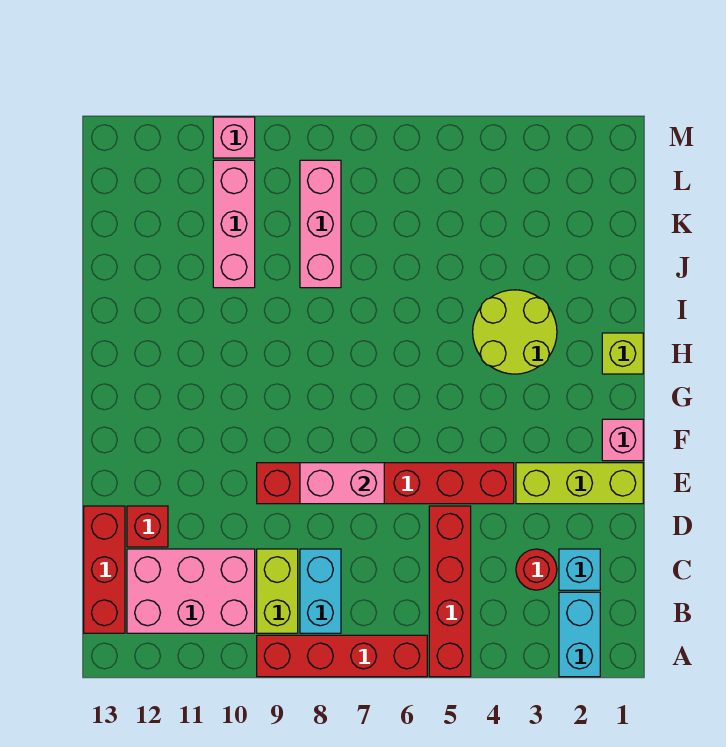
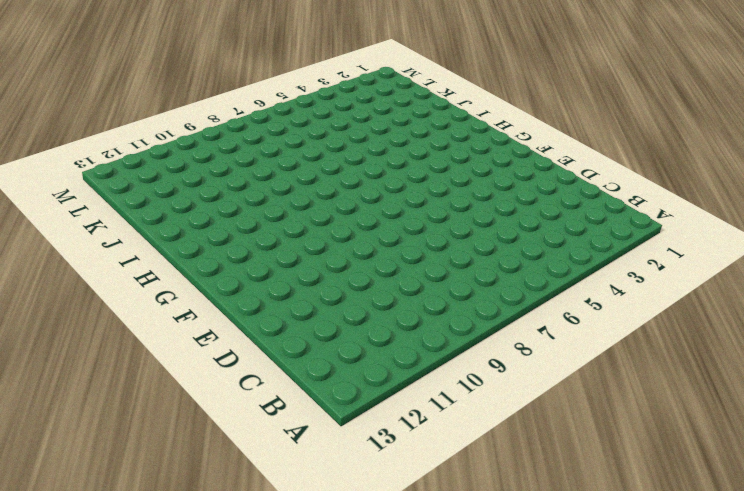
none -> cyan brick A2:B2 level 1
none -> red brick A5:D5 level 1
none -> red brick A6:A9 level 1

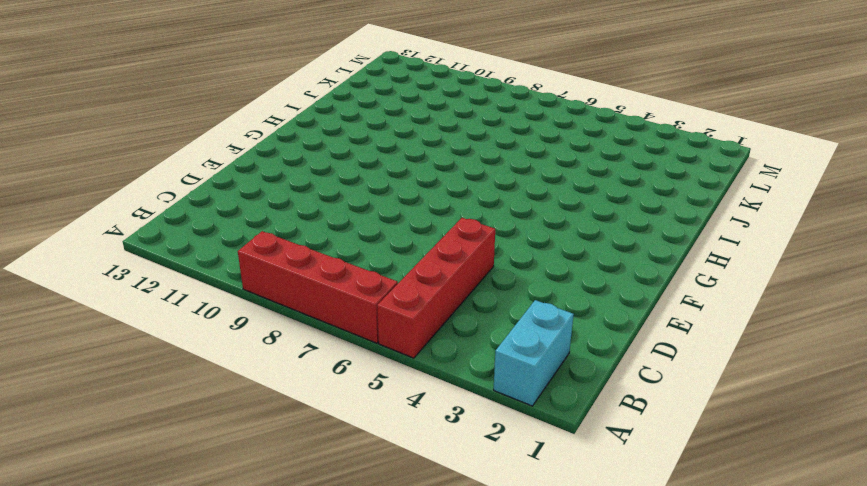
none -> cyan brick B8:C8 level 1
none -> lime brick B9:C9 level 1
none -> pink brick B10:C12 level 1

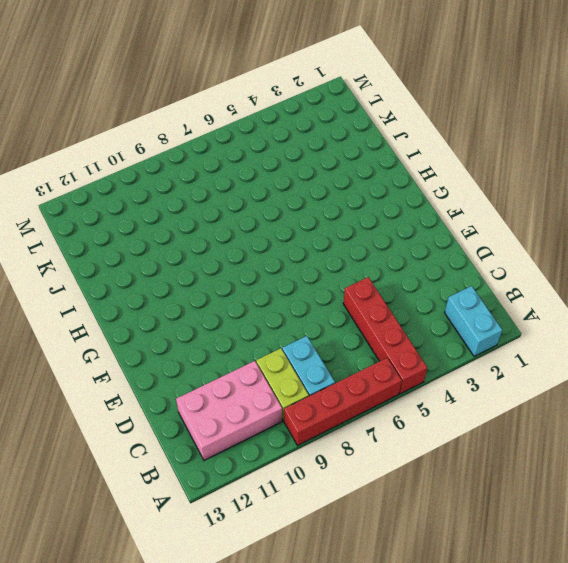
none -> red brick B13:D13 level 1
none -> cyan brick C2 level 1
none -> red round brick C3 level 1

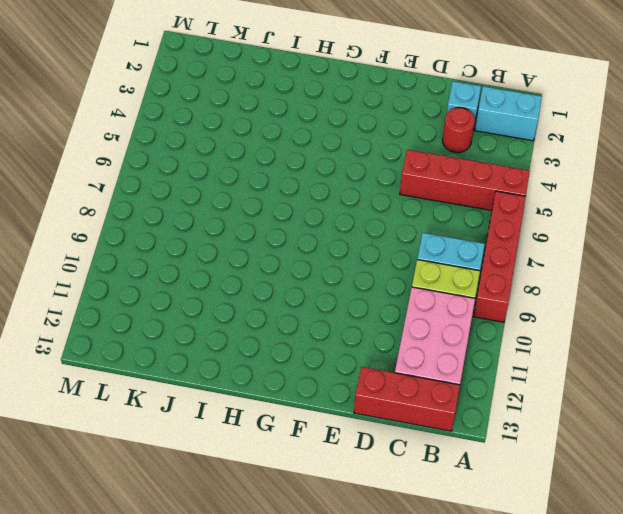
none -> red brick D12 level 1
none -> lime brick E1:E3 level 1
none -> red brick E4:E9 level 1

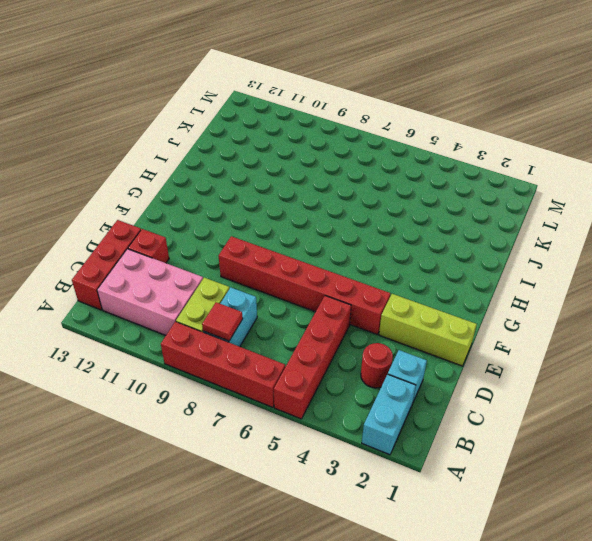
red tile B8 level 2 -> none
none -> pink brick F1 level 1
none -> lime brick H1 level 1
none -> lime round brick H3:I4 level 1

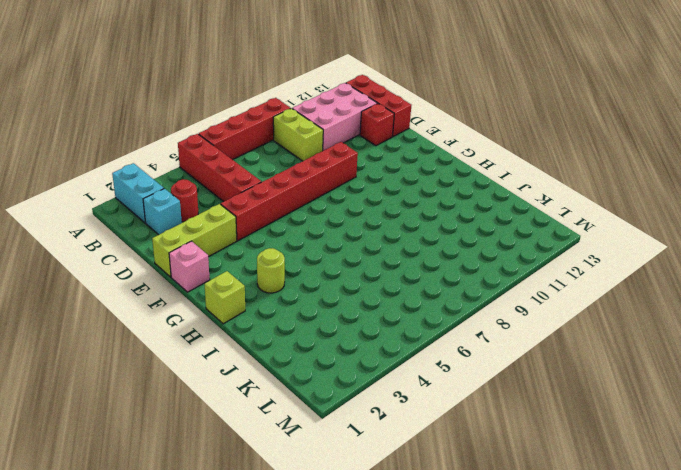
lime round brick H3 level 1 -> lime round brick H3:I4 level 1
none -> cyan brick B8:C8 level 1
none -> pink brick J8:L8 level 1
none -> pink brick J10:L10 level 1

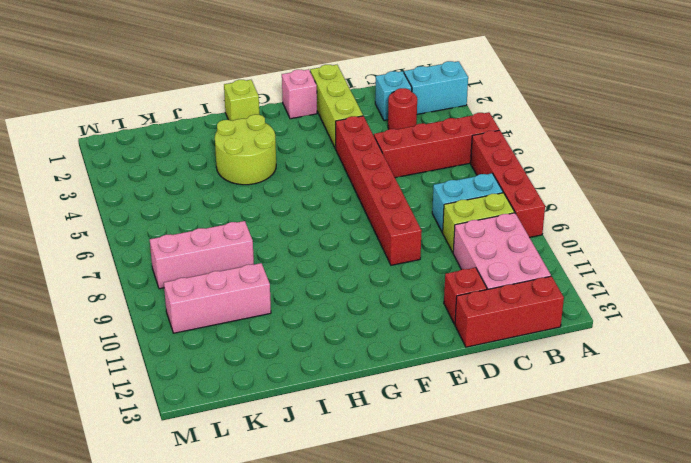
none -> pink brick M10 level 1
none -> pink brick E7:E8 level 2

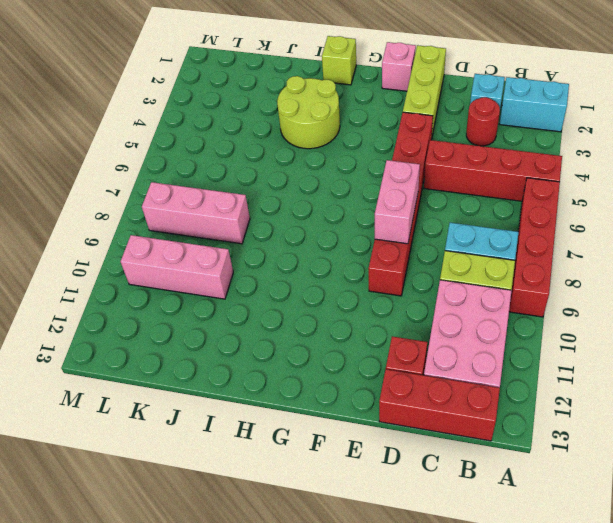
none -> pink brick M10 level 1

